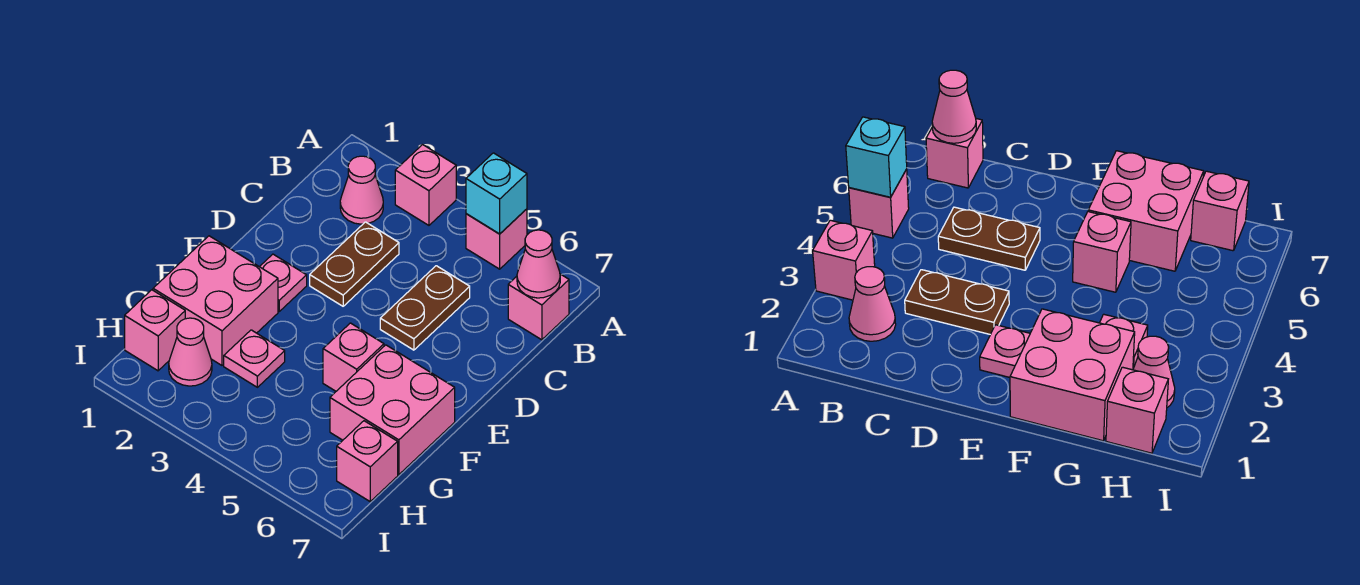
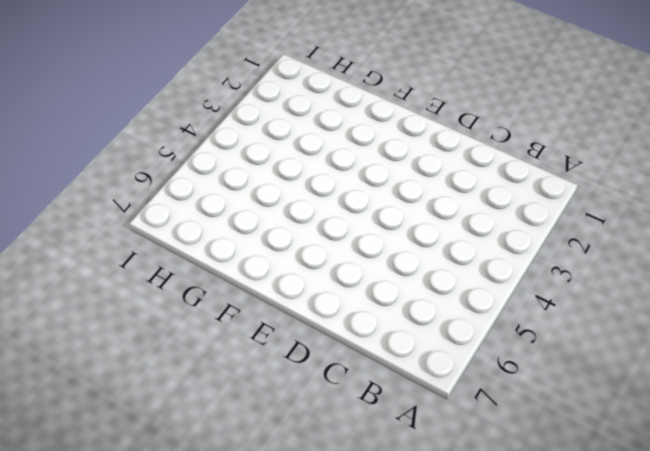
none -> pink brick A3 level 1
none -> pink brick A5 level 1
none -> pink cone B2 level 1

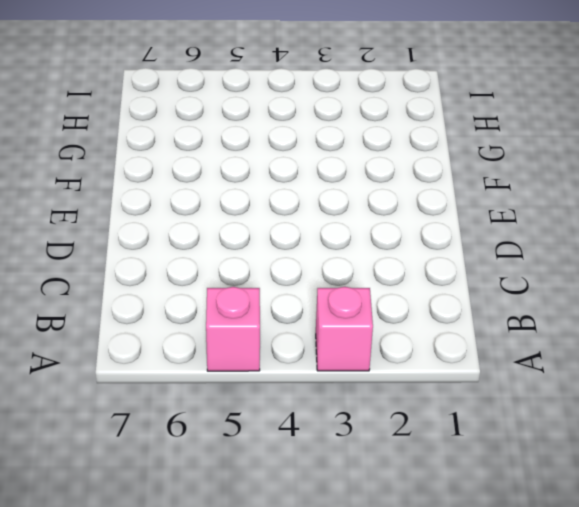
none -> pink cone B2 level 1
none -> pink brick B7 level 1
none -> brown plate C3:D3 level 1

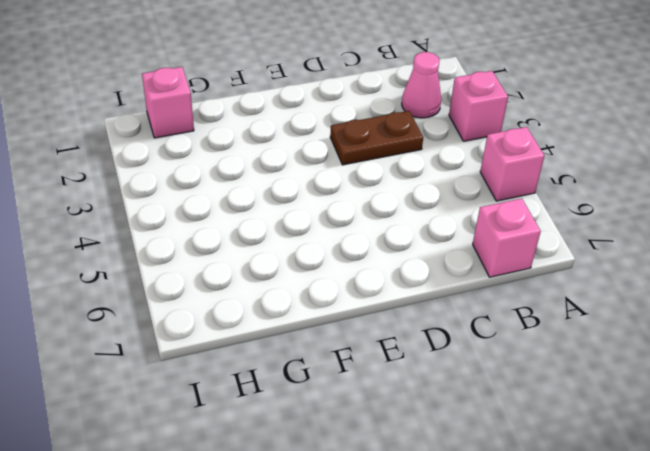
none -> brown plate C5:D5 level 1
none -> pink plate E2 level 1
none -> pink brick F1:G2 level 1

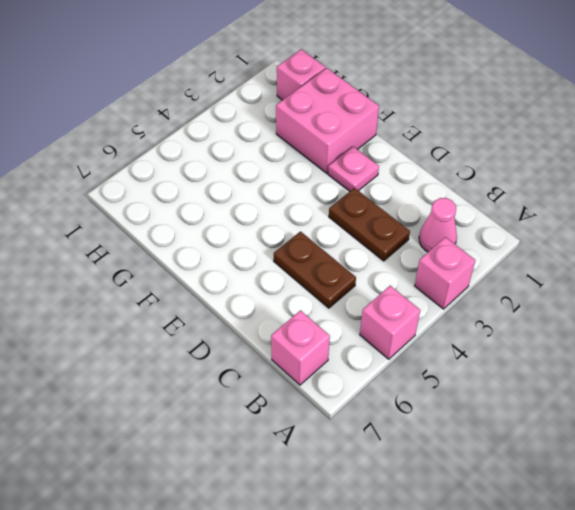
none -> pink brick F5 level 1
none -> pink brick F6:G7 level 1
none -> pink plate G3 level 1

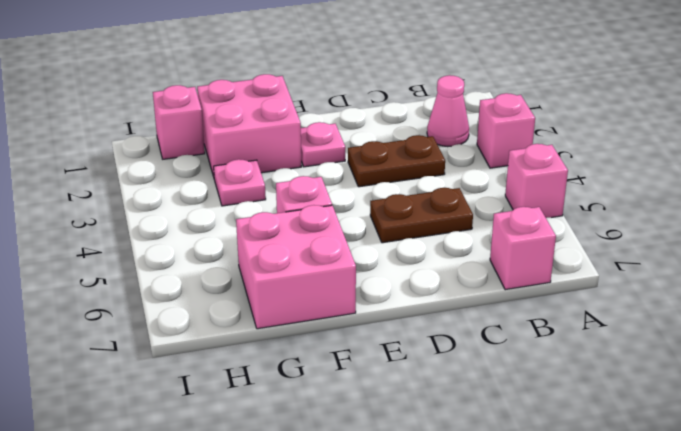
none -> pink cone H2 level 1
none -> pink brick H7 level 1
none -> cyan brick A5 level 2

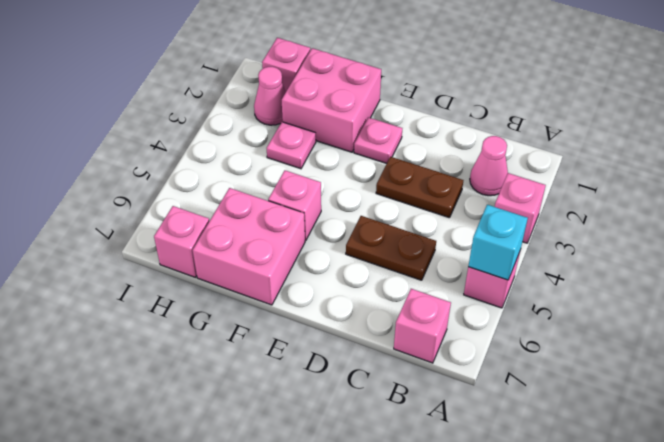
none -> pink cone B7 level 2

